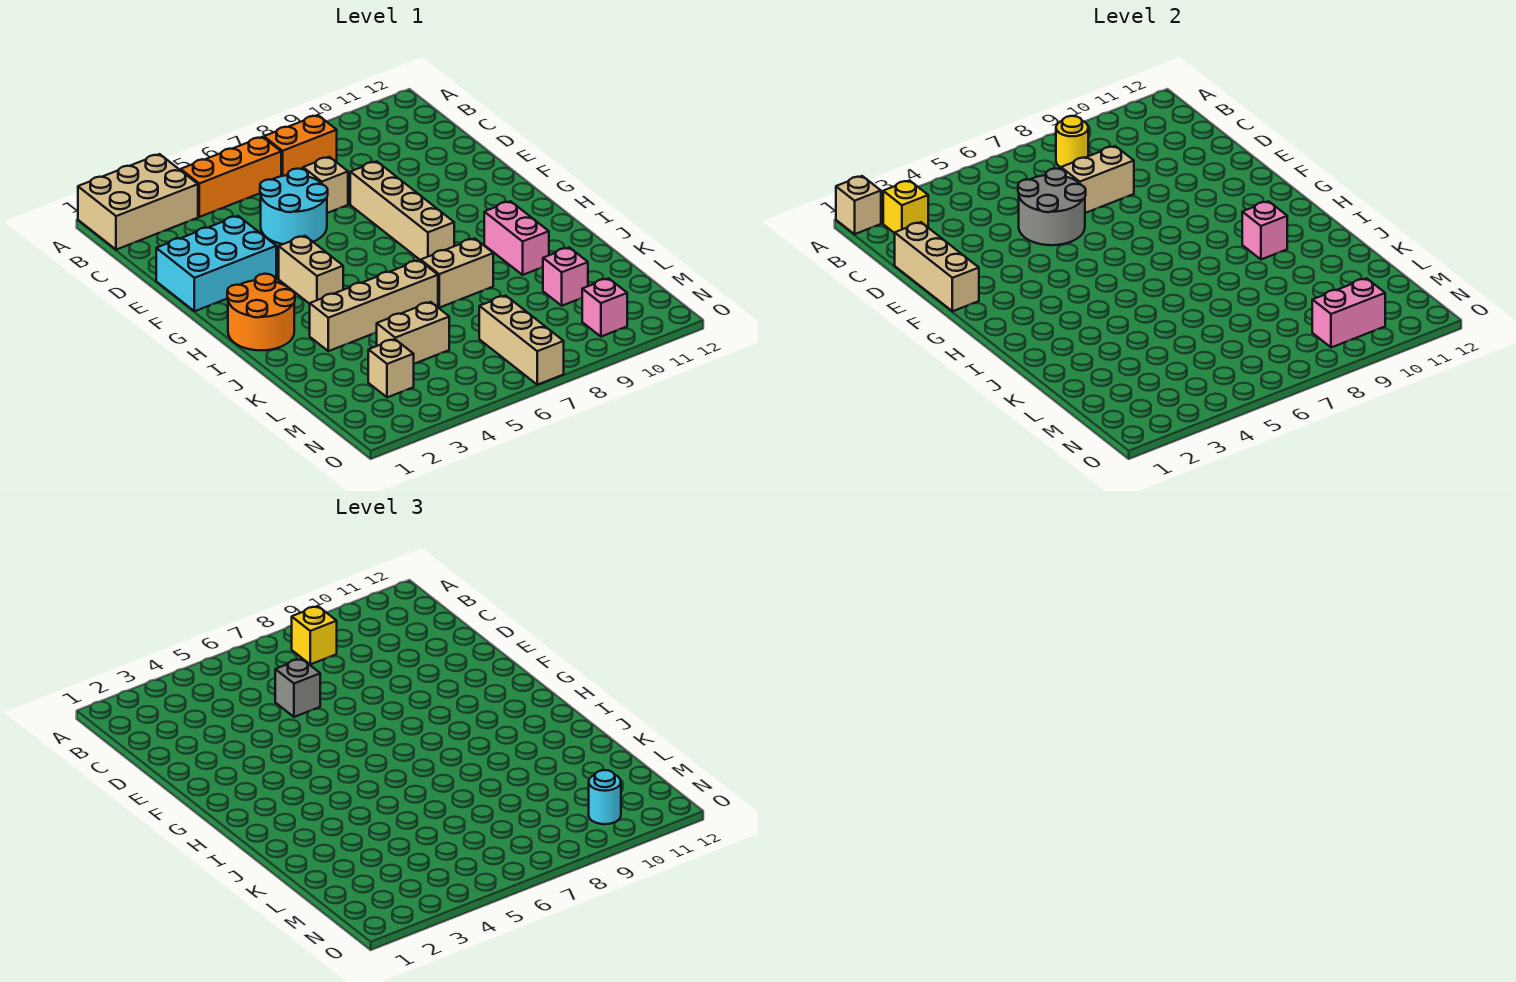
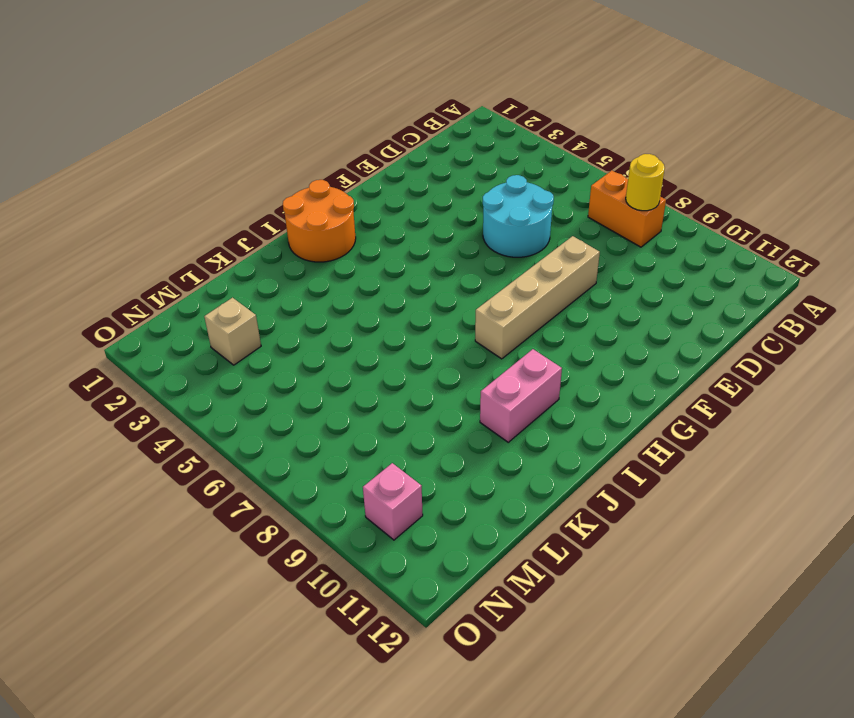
none -> tan brick A1:B3 level 1
none -> orange brick B4:B6 level 1
none -> tan brick D7 level 1

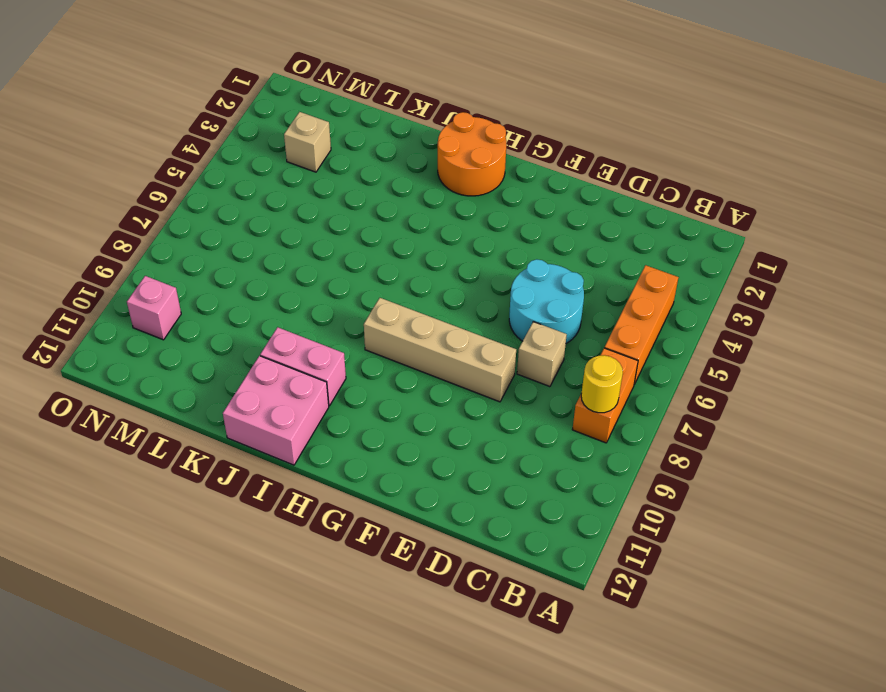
pink brick I11:J12 level 1 -> none
none -> tan brick A1:B3 level 1
none -> cyan brick E1:F3 level 1
none -> tan brick G4:H4 level 1

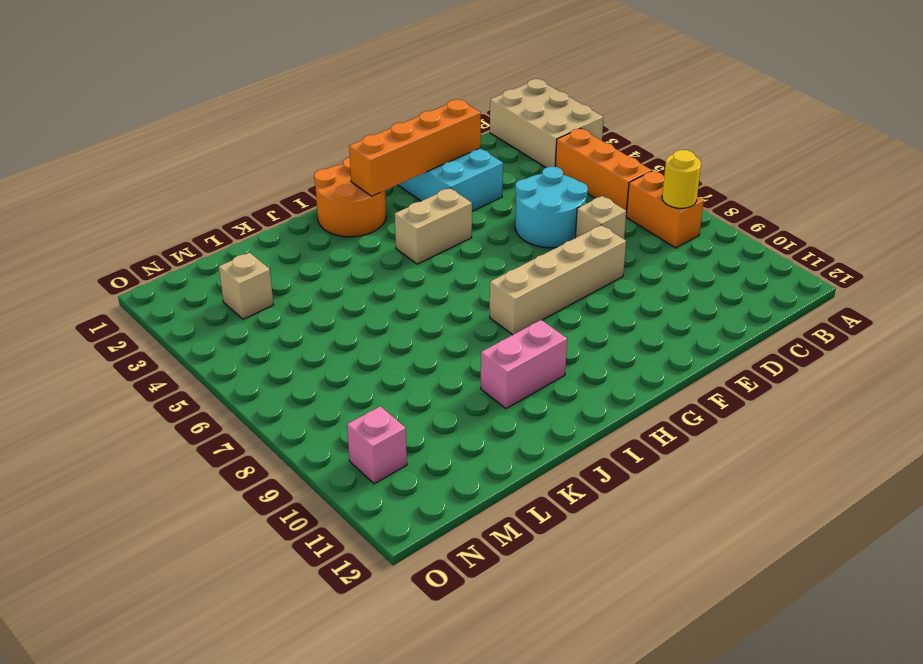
orange brick E2:H2 level 2 -> none
none -> tan brick J3:J6 level 1
none -> tan brick J7:J8 level 1
none -> tan brick L4:L5 level 1

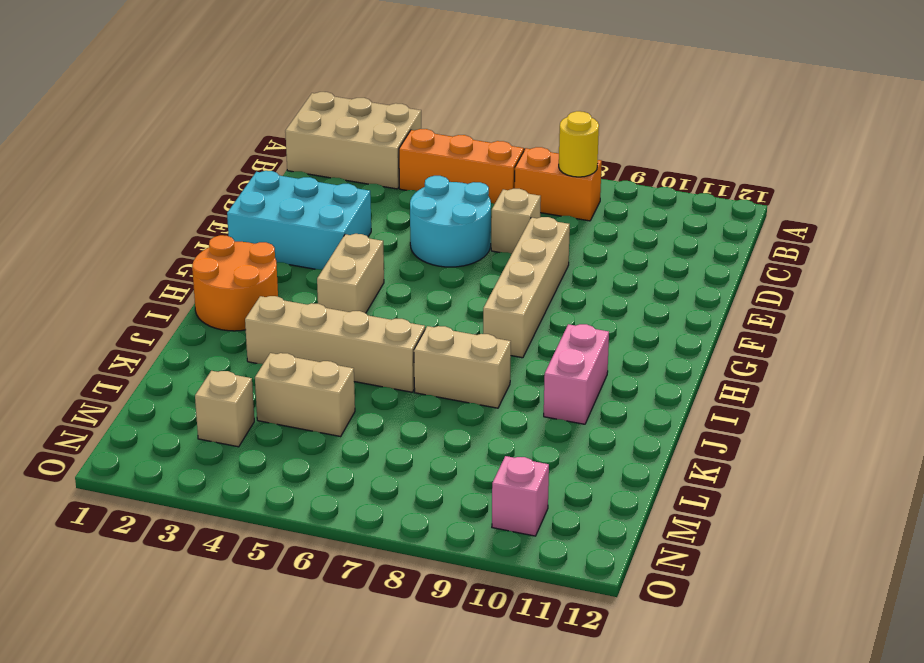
none -> pink brick L10 level 1
none -> tan brick M7:O7 level 1
none -> tan brick A1 level 2

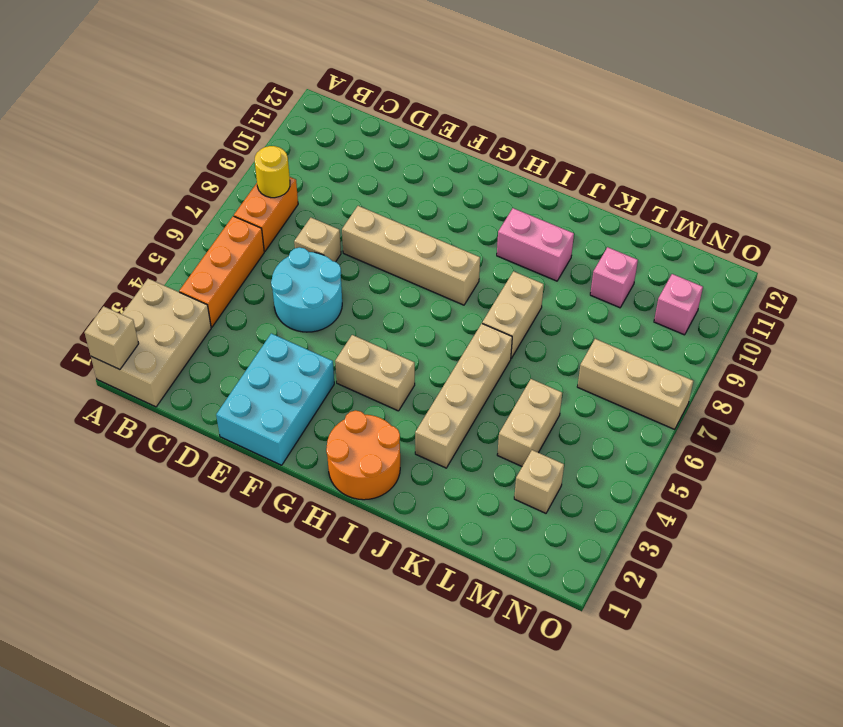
none -> yellow brick B2 level 2
none -> tan brick D1:F1 level 2
none -> grey round brick D5:E6 level 2

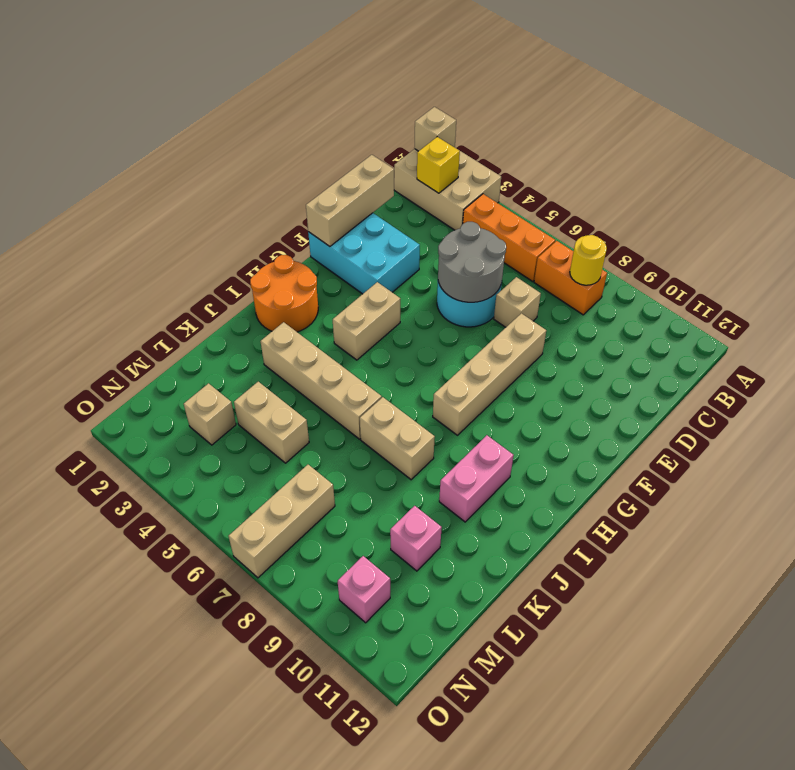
none -> tan brick D7:D8 level 2
none -> pink brick I10 level 2
none -> pink brick N9:N10 level 2

